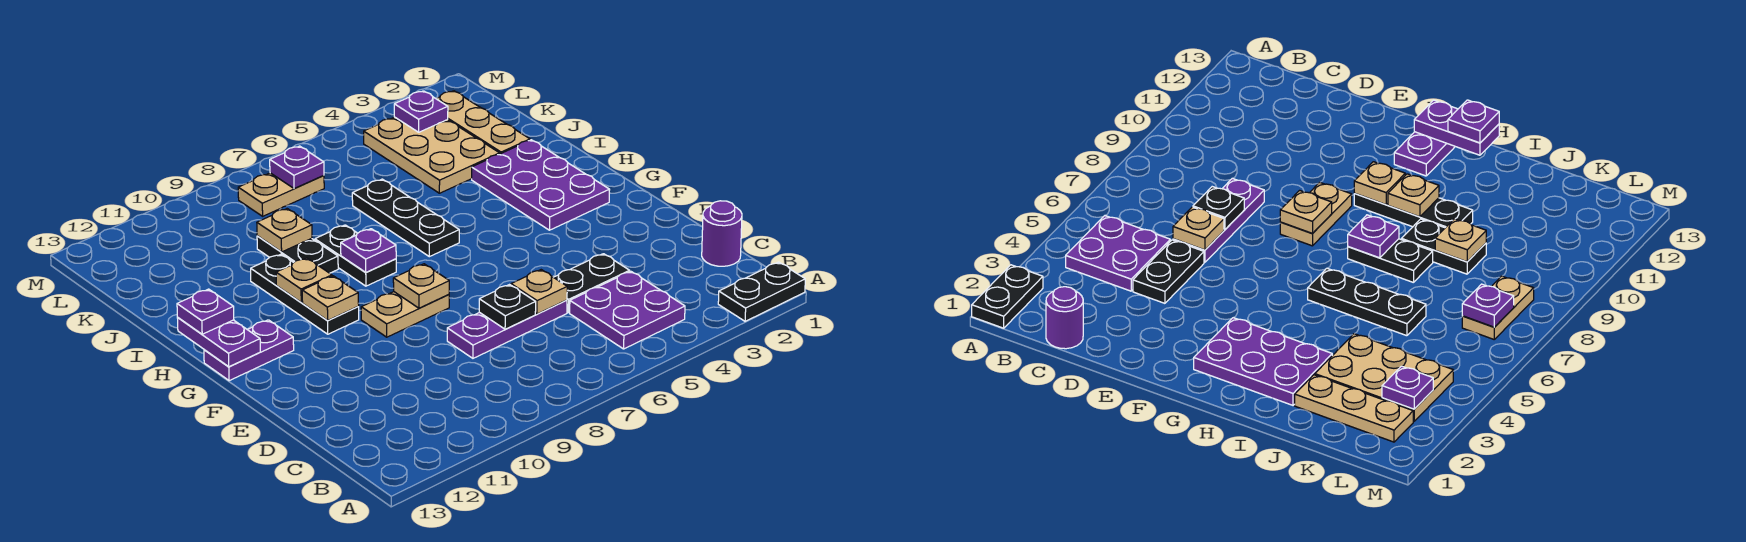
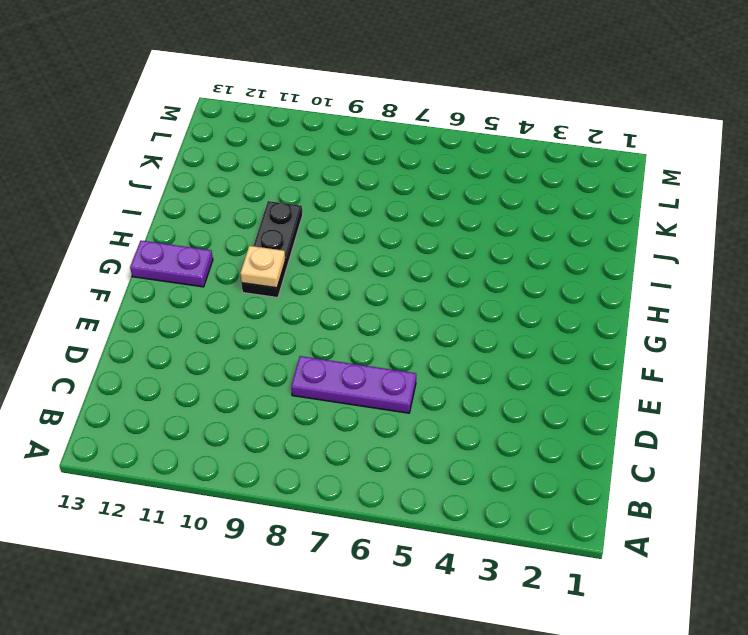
none -> black plate A1:A2 level 1
none -> purple plate B4:C5 level 1
none -> purple round brick C1 level 1

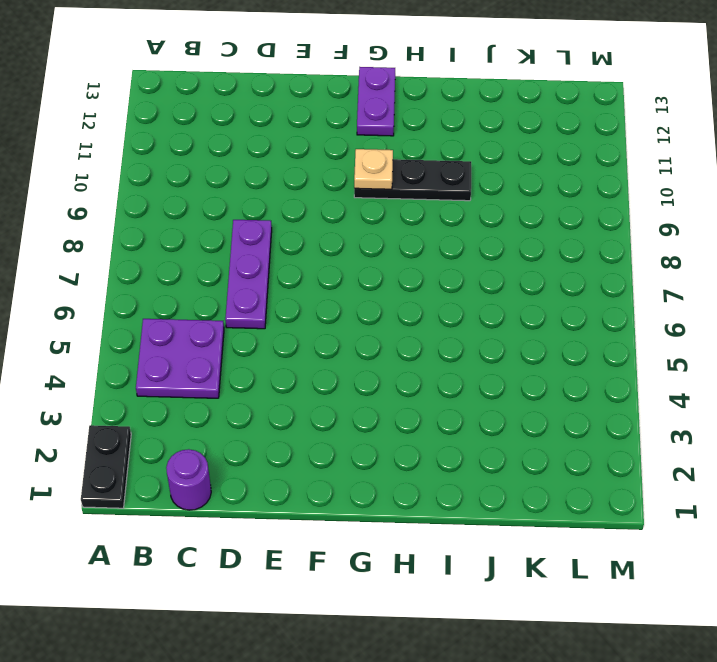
none -> black plate D4:D5 level 1
none -> tan plate F8:F9 level 1
none -> purple plate G2:I3 level 1

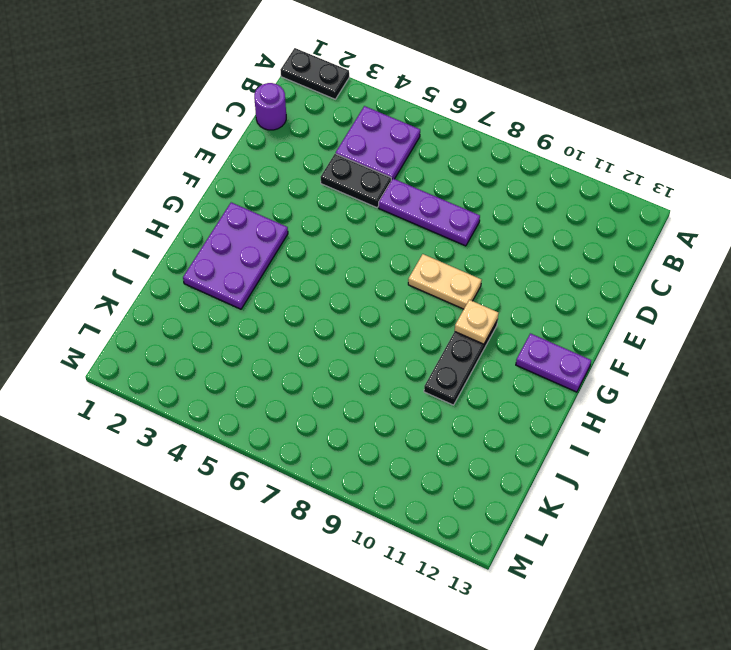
none -> black plate H6:J6 level 1
none -> black plate H8:I8 level 1
none -> black plate I9:J9 level 1

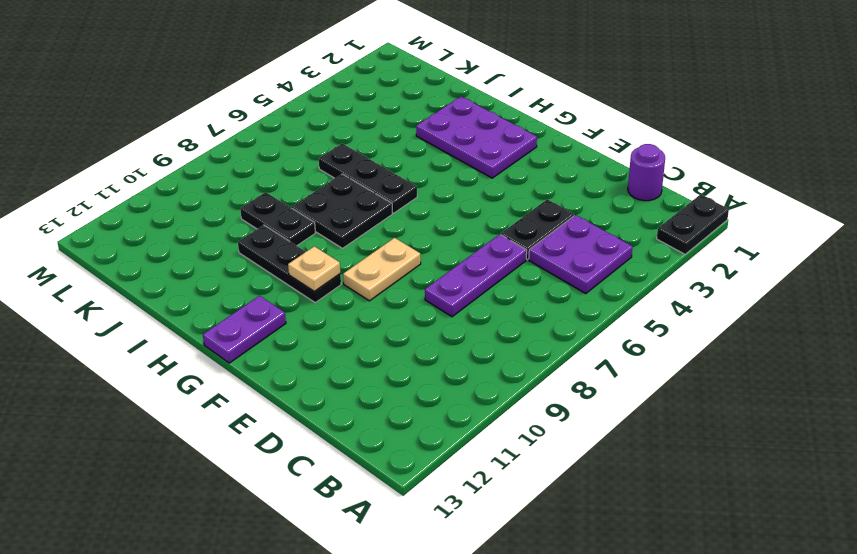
black plate H7:I8 level 1 -> black plate H8:I8 level 1
none -> tan plate J2:L2 level 1
none -> tan plate J3:L4 level 1
none -> tan plate L7:L8 level 1

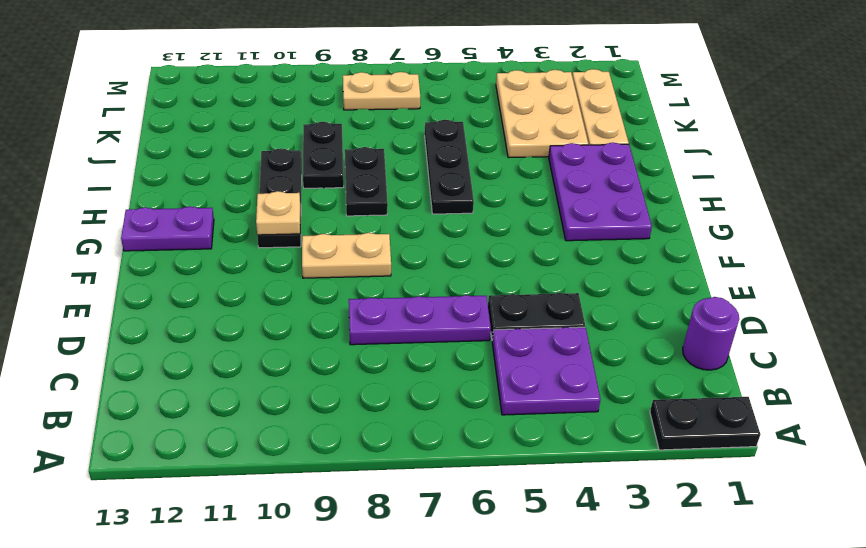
none -> tan plate D6 level 2
none -> black plate D7 level 2
none -> tan plate F8 level 2

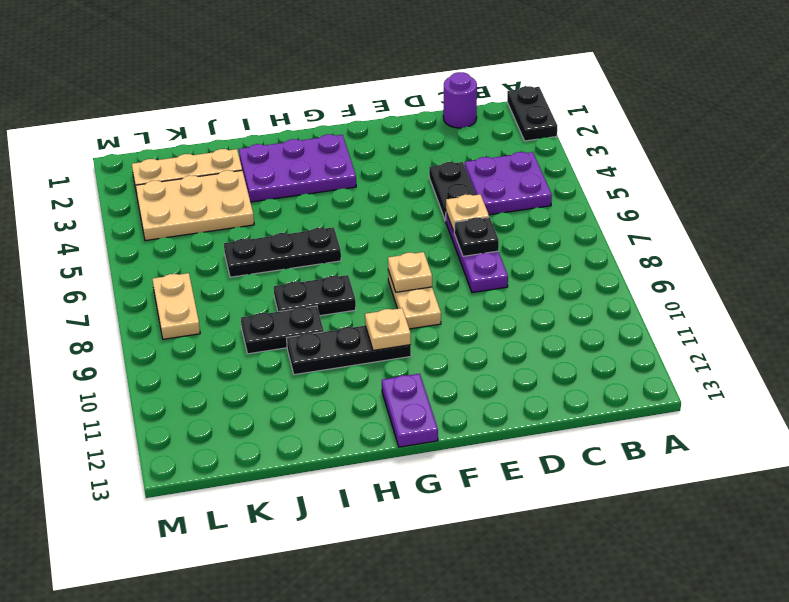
none -> purple plate G13:H13 level 2
none -> purple plate H8 level 2
none -> tan plate H10 level 2

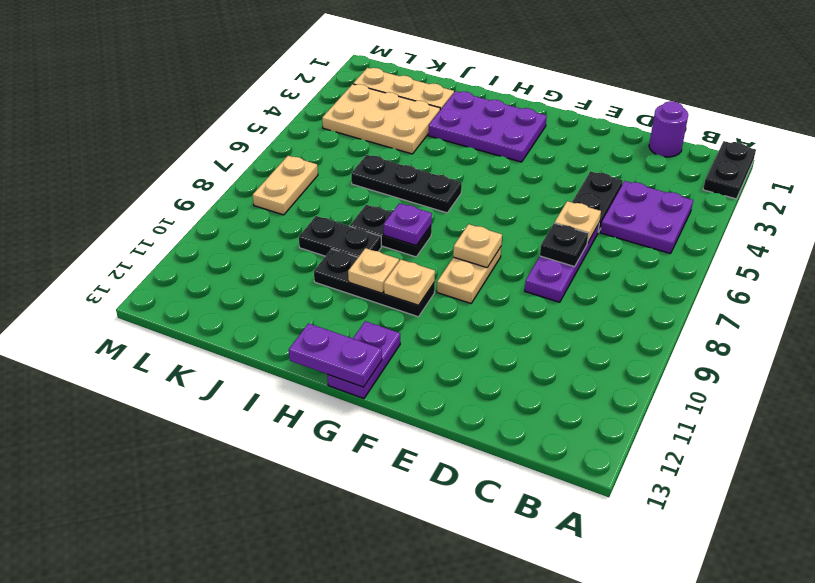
none -> tan plate J9 level 2
none -> purple plate L3 level 2
none -> purple plate L7 level 2

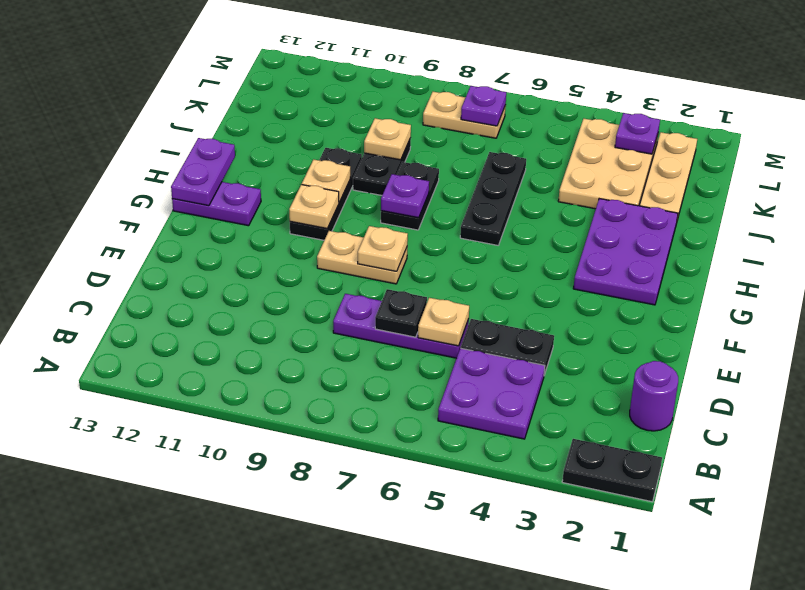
none -> purple plate H13 level 3

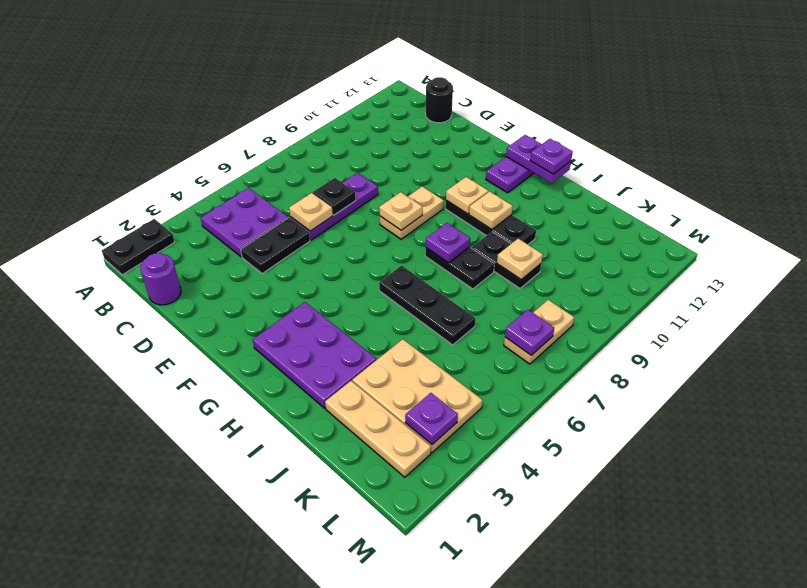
black round brick C13 level 1 -> none

